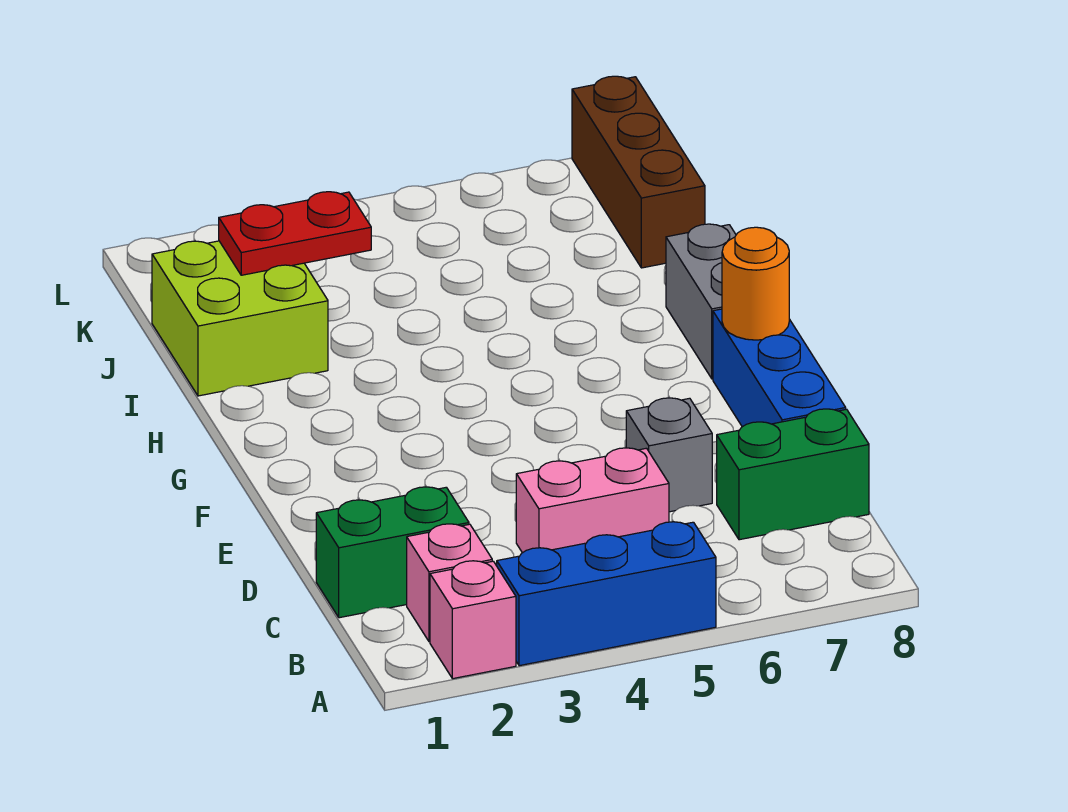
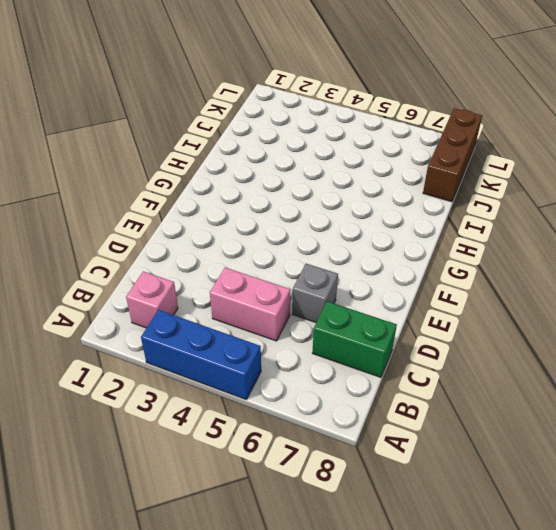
none -> pink brick A2 level 1
none -> green brick C1:C2 level 1
none -> blue brick D8:F8 level 1

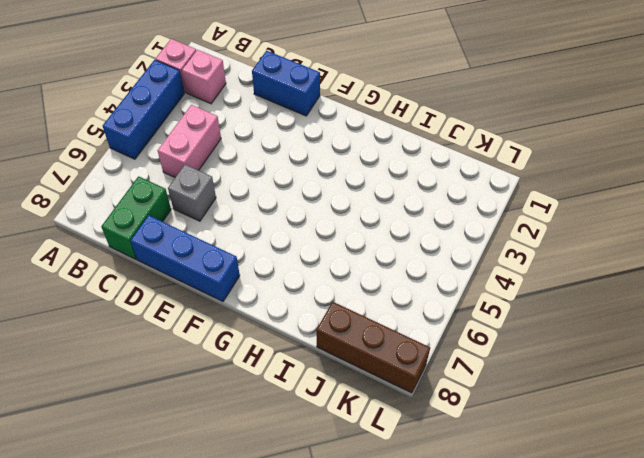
blue brick D1:E1 level 1 -> none
none -> green brick C1:C2 level 1
none -> grey brick G8:H8 level 1
none -> lime brick I1:J2 level 1

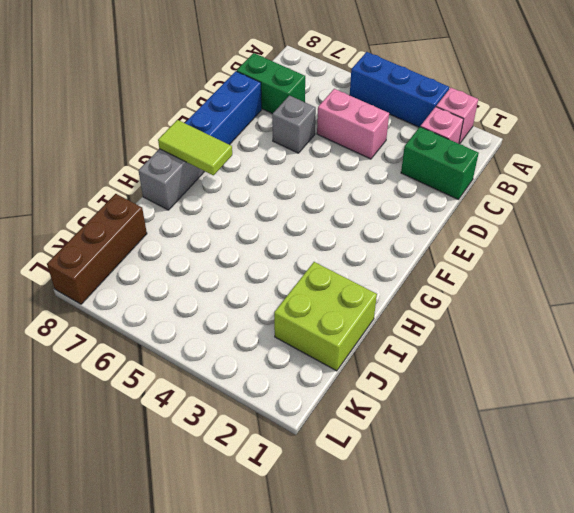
lime tile G7:G8 level 2 -> none
none -> orange round brick F8 level 2
none -> red plate J2:J3 level 2

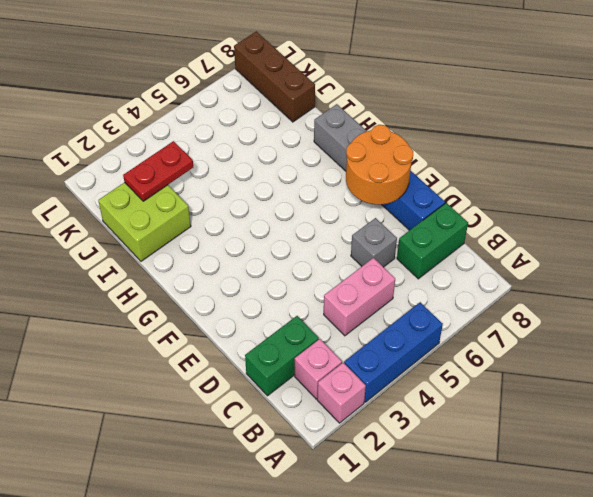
orange round brick E7:F8 level 2 -> orange round brick F8 level 2

